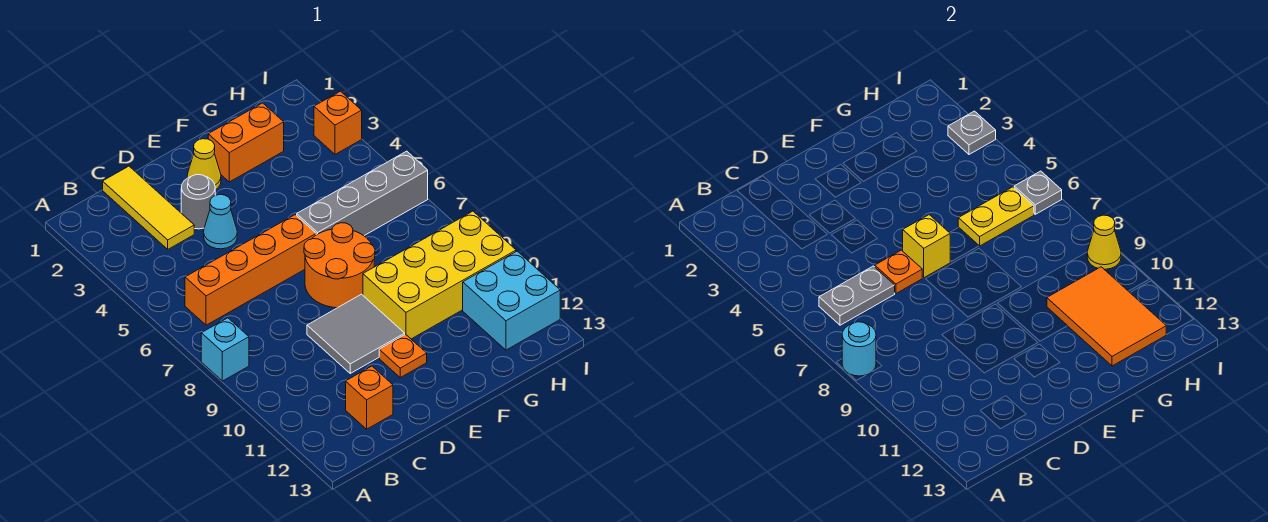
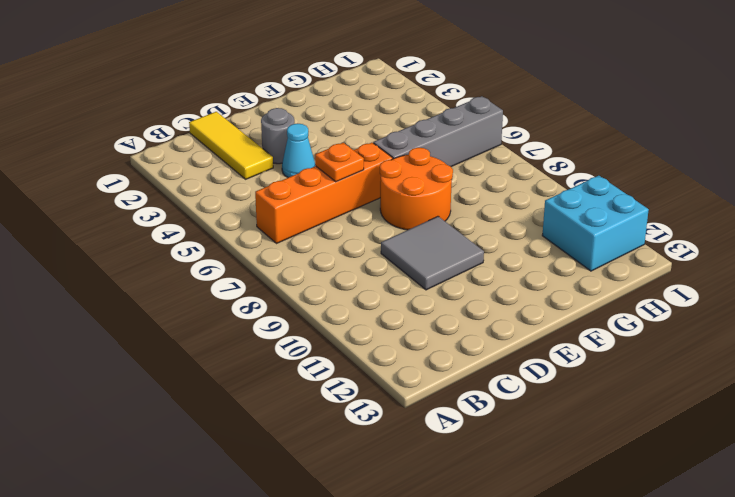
none -> cyan brick A8 level 1
none -> orange brick C12 level 1
none -> yellow cone E2 level 1

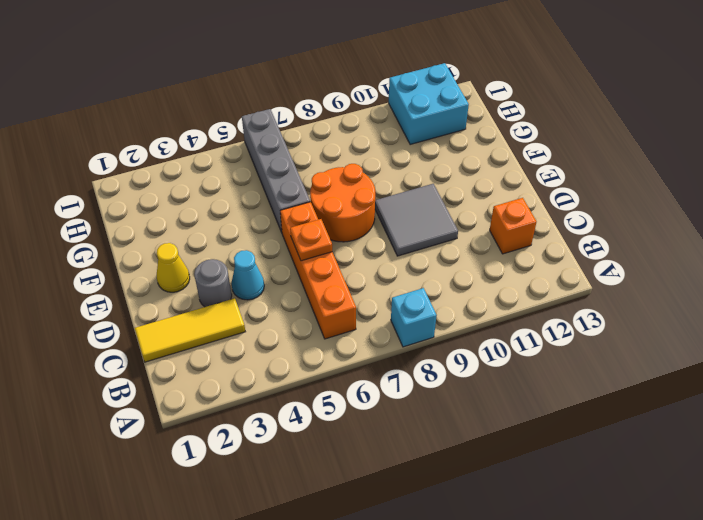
none -> orange plate E11 level 1
none -> orange brick F2:G2 level 1
none -> yellow brick F9:I10 level 1

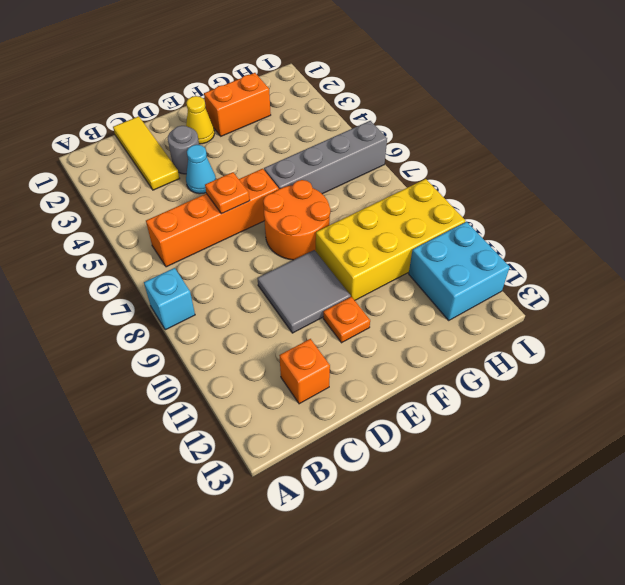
none -> orange brick I3 level 1
none -> cyan round brick A8 level 2
none -> grey plate B6:C6 level 2

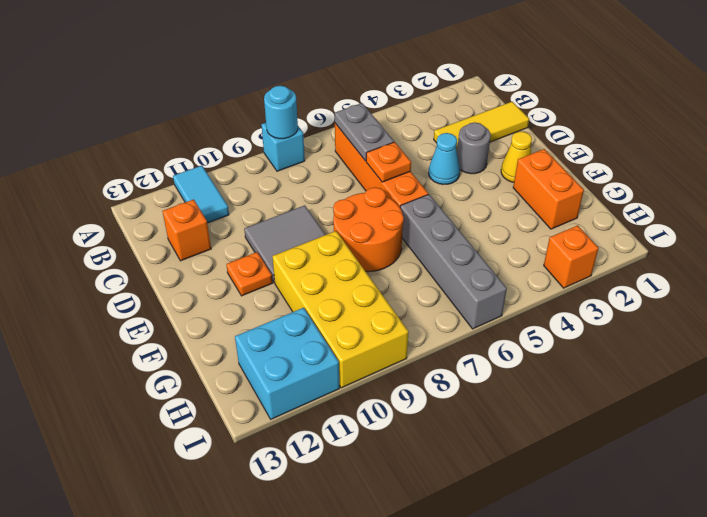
cyan tile A11:B11 level 1 -> none
none -> yellow brick E6 level 2
none -> yellow plate G6:H6 level 2
none -> orange tile G10:H12 level 2

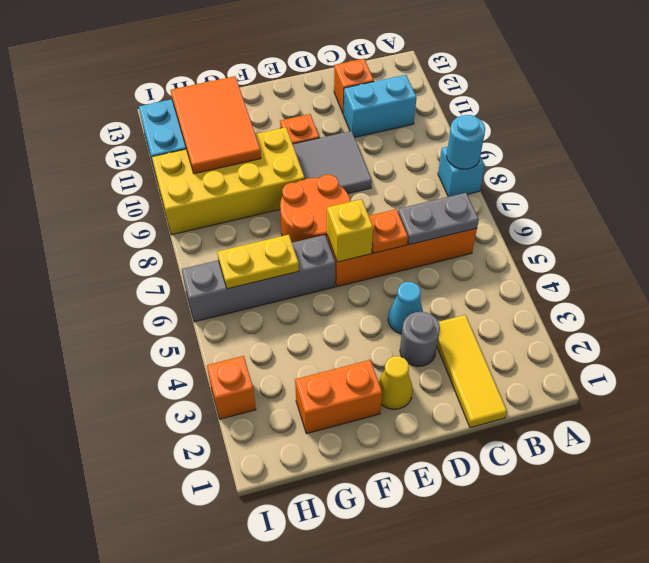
cyan brick B11:C11 level 1 -> none
none -> grey plate I3 level 2
none -> grey plate I6 level 2
none -> yellow cone I9 level 2

